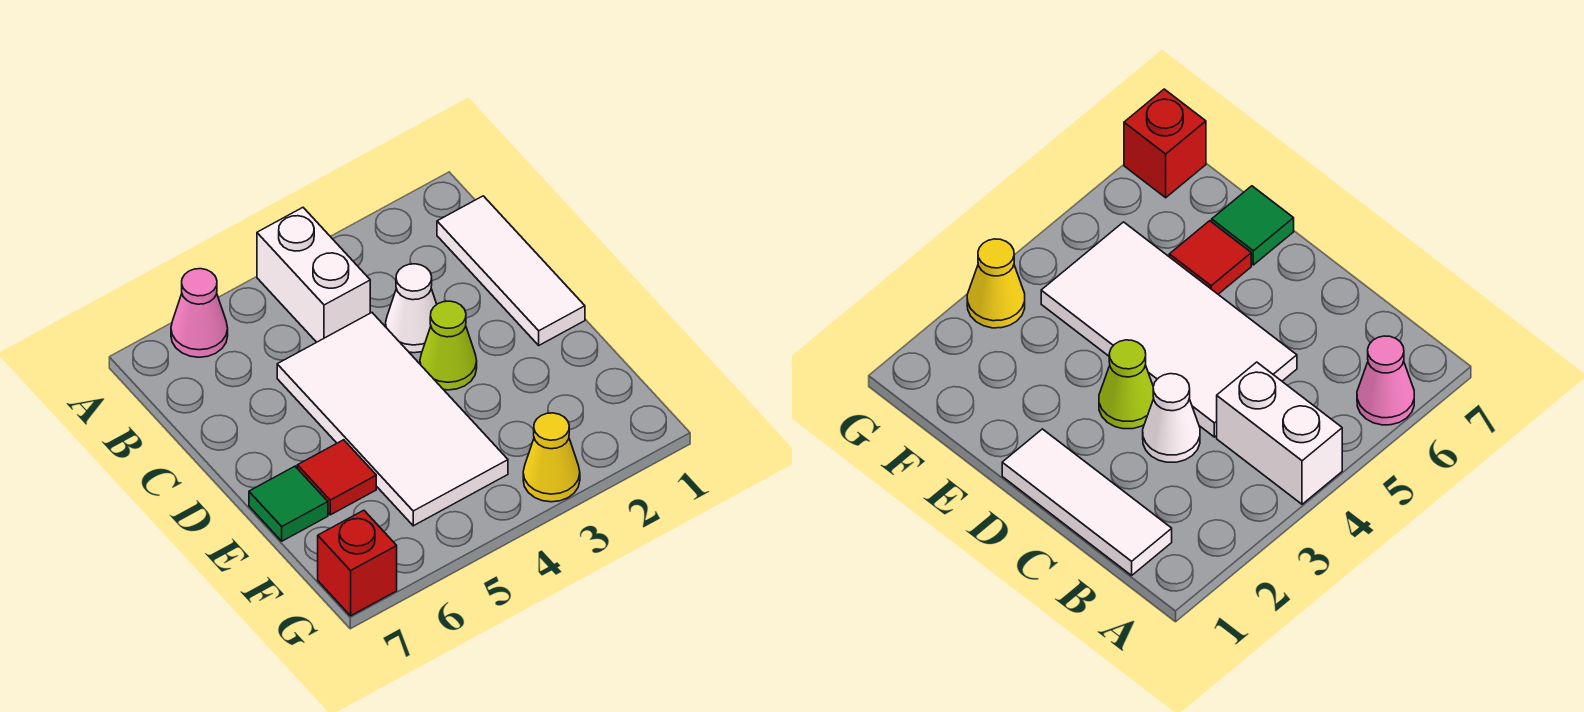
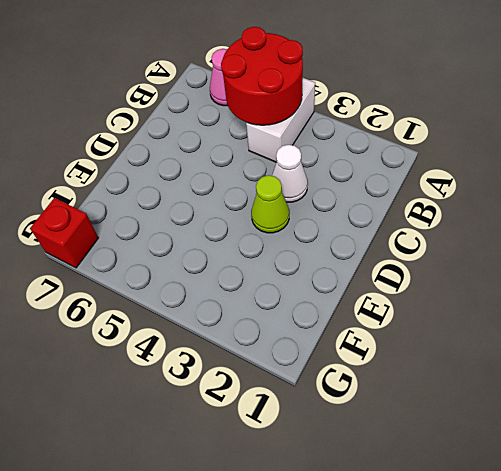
red round brick A4:B5 level 2 -> none
none -> white tile B1:D1 level 1
none -> white tile C4:F5 level 1

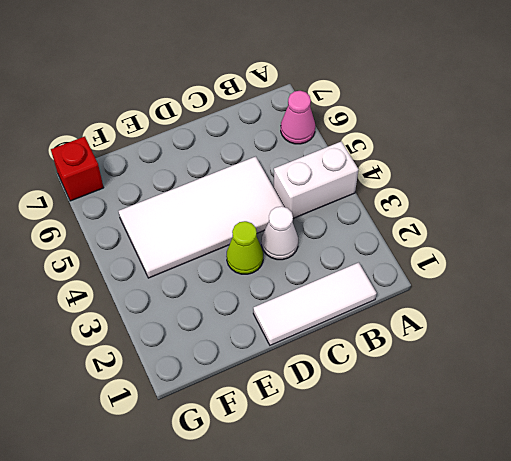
none -> red tile E6 level 1
none -> green tile E7 level 1

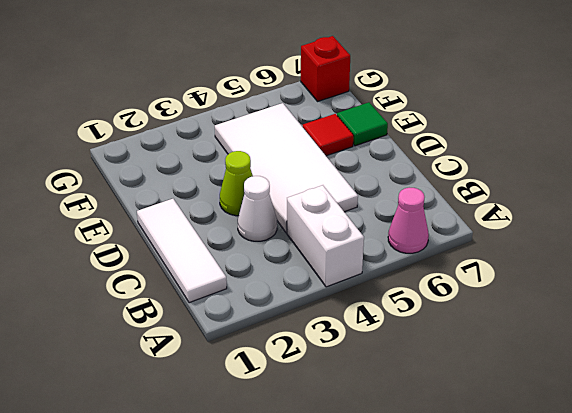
none -> yellow cone G3 level 1

